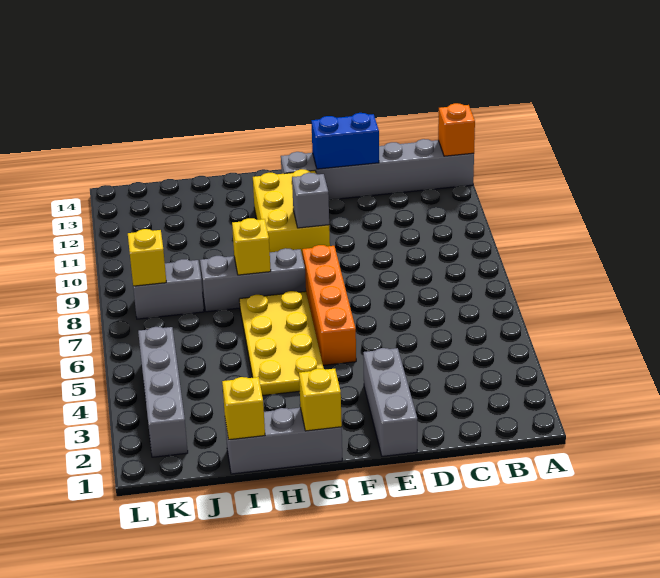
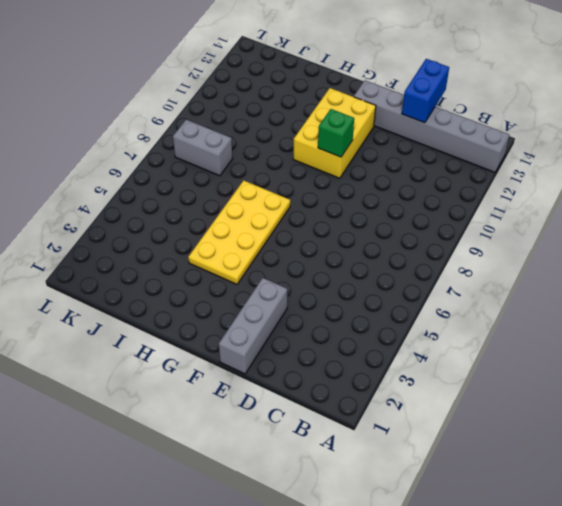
blue brick D13:D14 level 2 -> blue brick D13:E13 level 2
green brick F10 level 2 -> grey brick F10 level 2
none -> orange brick F5:F8 level 1
none -> grey brick G1:I1 level 1
none -> grey brick G8:I8 level 1

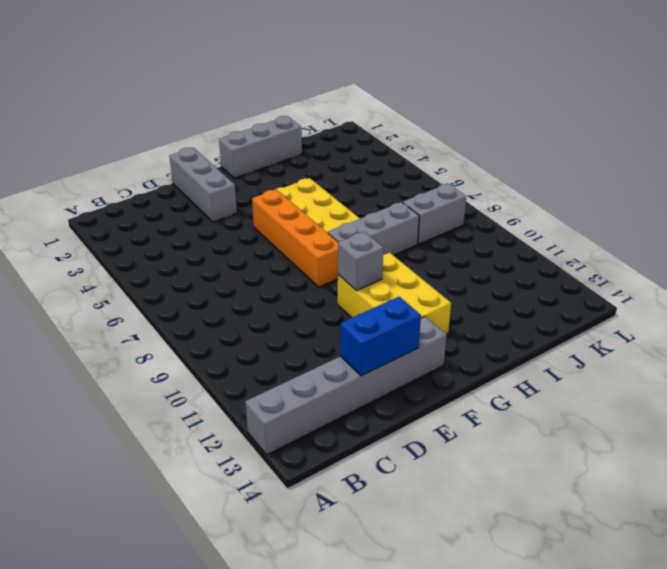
none -> grey brick K2:K5 level 1
none -> orange brick A13 level 2
none -> yellow brick G1 level 2

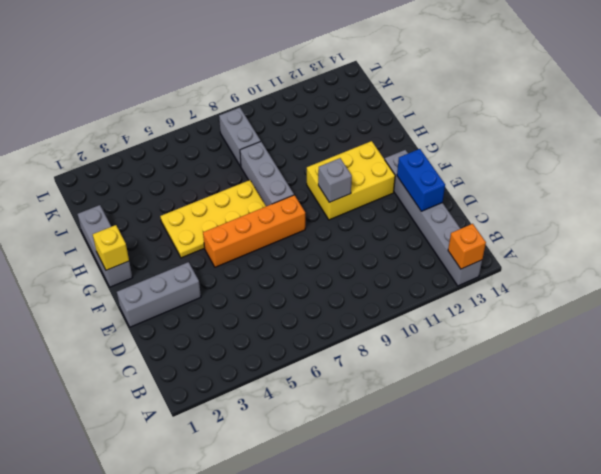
none -> grey brick K2:K5 level 1
none -> yellow brick H8 level 2
none -> yellow brick I1 level 2

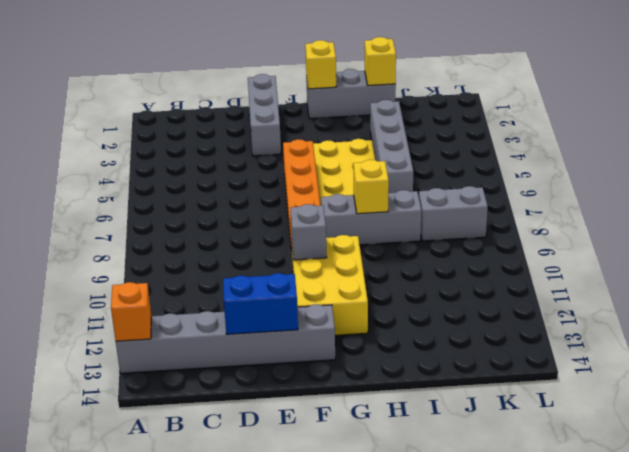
grey brick I3:I6 level 1 -> grey brick K2:K5 level 1
none -> yellow brick K8 level 2

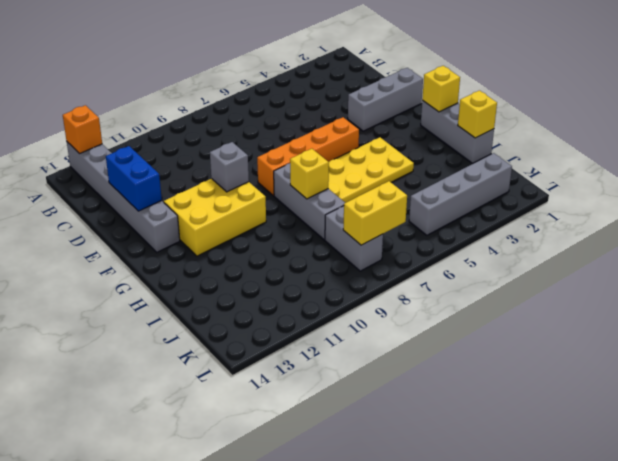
yellow brick K7:K8 level 2 -> yellow brick K8 level 2

